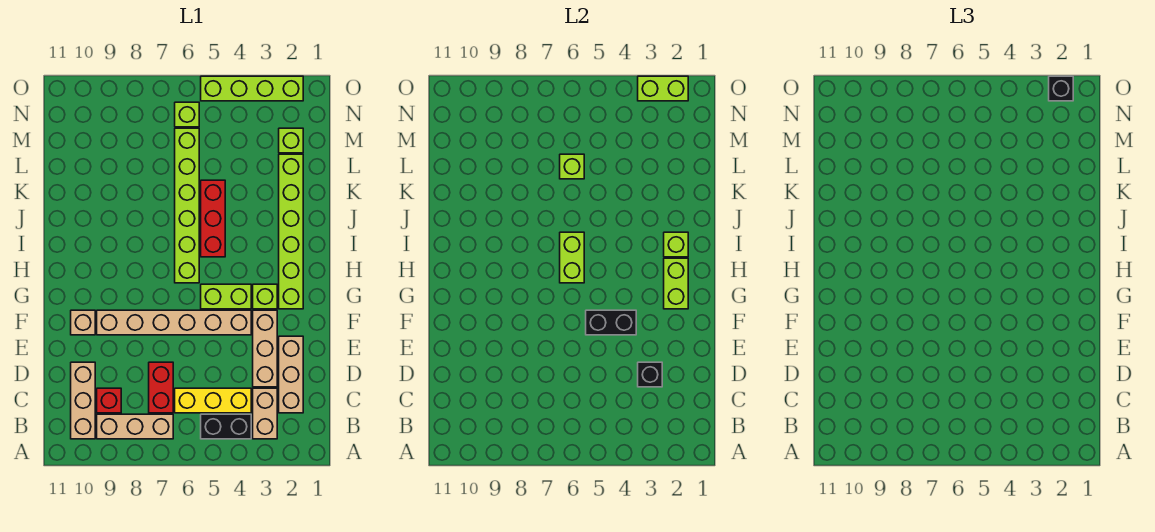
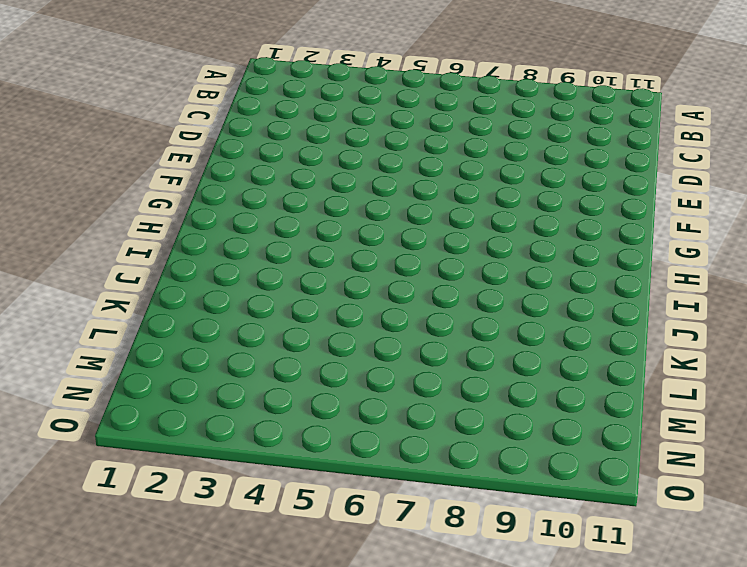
none -> tan brick B3:C3 level 1
none -> black brick B4:B5 level 1
none -> tan brick B7:B9 level 1

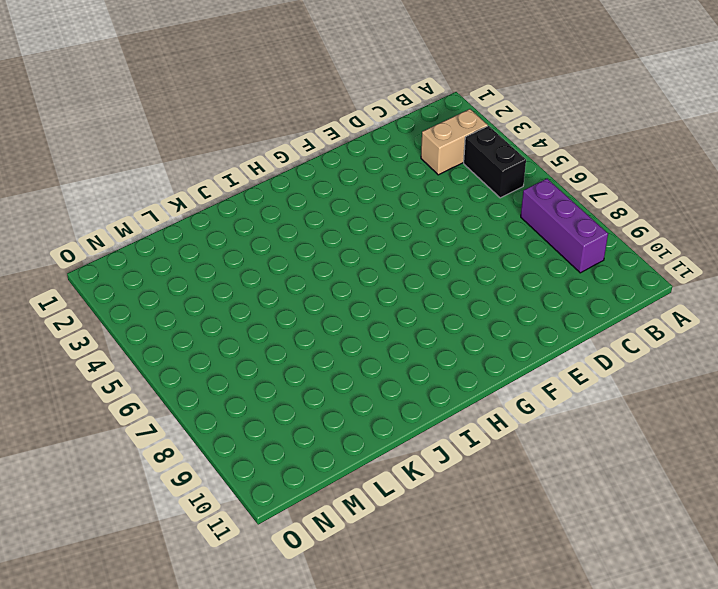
purple brick B7:B9 level 1 -> tan brick B7:B9 level 1
none -> tan brick B10:D10 level 1
none -> tan brick C2:E2 level 1
none -> yellow brick C4:C6 level 1

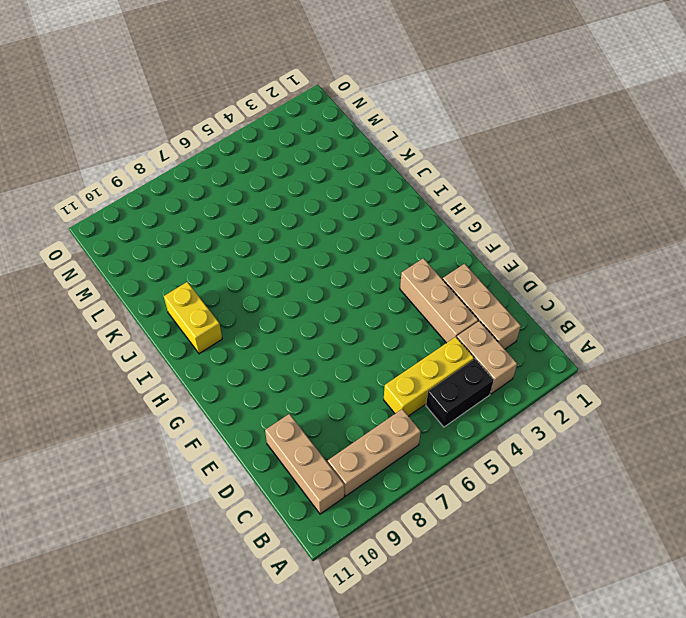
yellow brick I10:J10 level 1 -> none
none -> red brick C7:D7 level 1
none -> red brick C9 level 1
none -> tan brick F4:F9 level 1

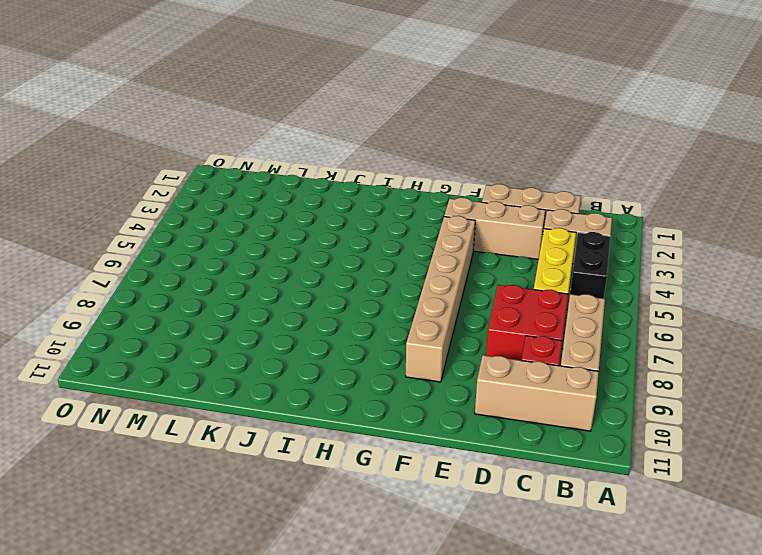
red brick C7:D8 level 1 -> red brick C7:D7 level 1
none -> tan brick F10 level 1
none -> lime brick G2:L2 level 1
none -> lime brick G3 level 1

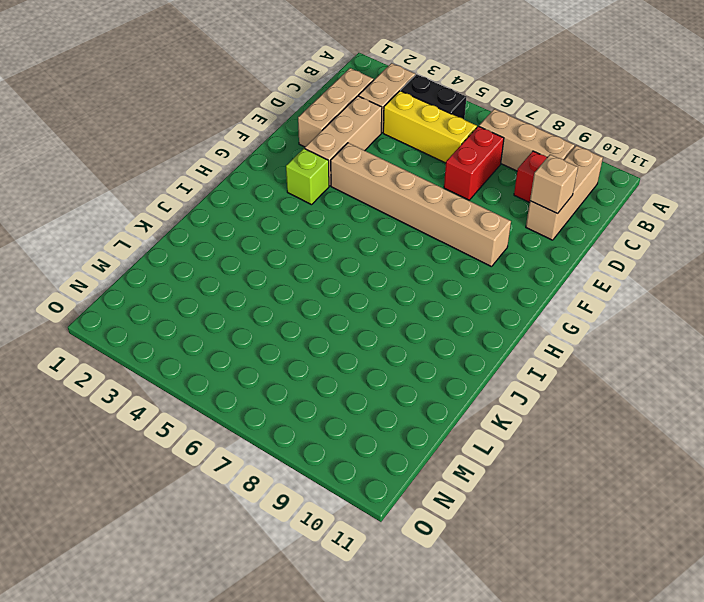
tan brick D10 level 2 -> tan brick F10 level 1
none -> lime brick G2:L2 level 1
none -> lime brick G4:G5 level 1
none -> lime brick H6:M6 level 1

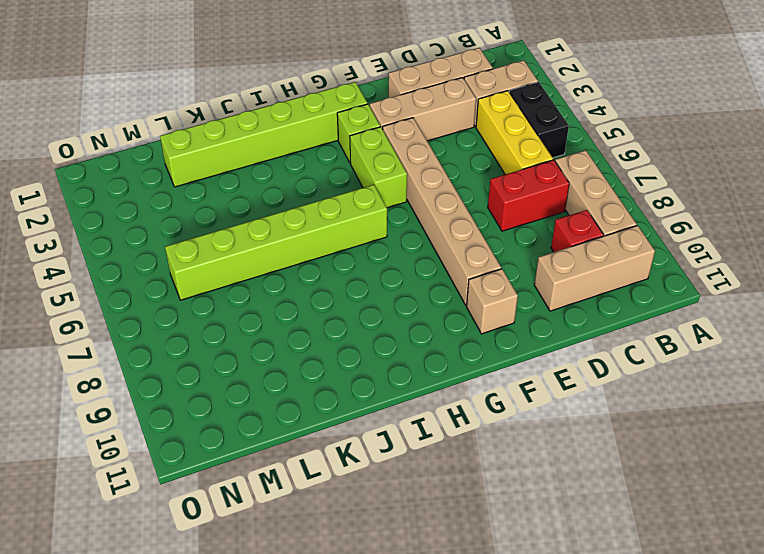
none -> red brick I5:K5 level 1
none -> lime brick M2 level 1
none -> lime brick N6 level 1

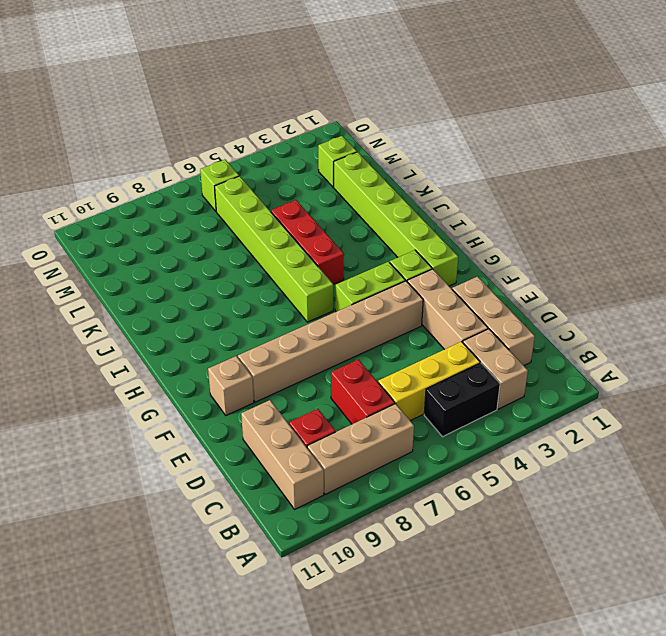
none -> lime brick O2:O5 level 1
none -> black brick D3 level 2
none -> black brick F4:F5 level 2

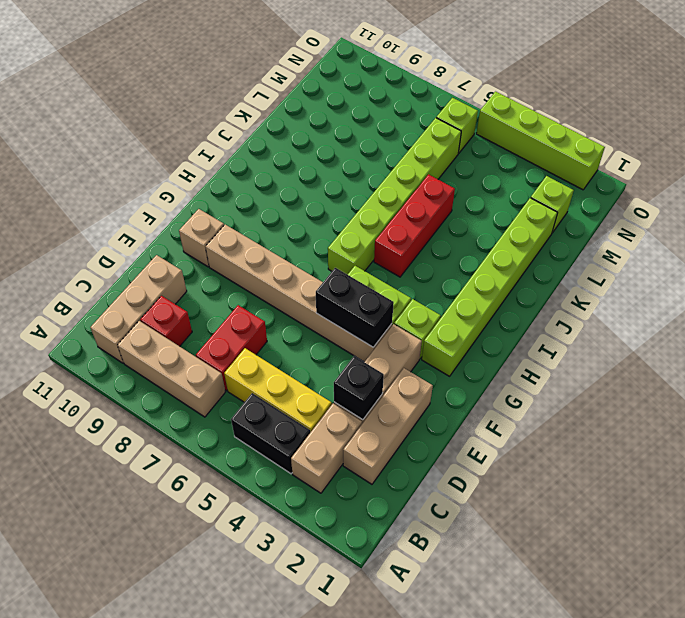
none -> lime brick G2:H2 level 2
none -> lime brick H6:I6 level 2
none -> lime brick I2 level 2

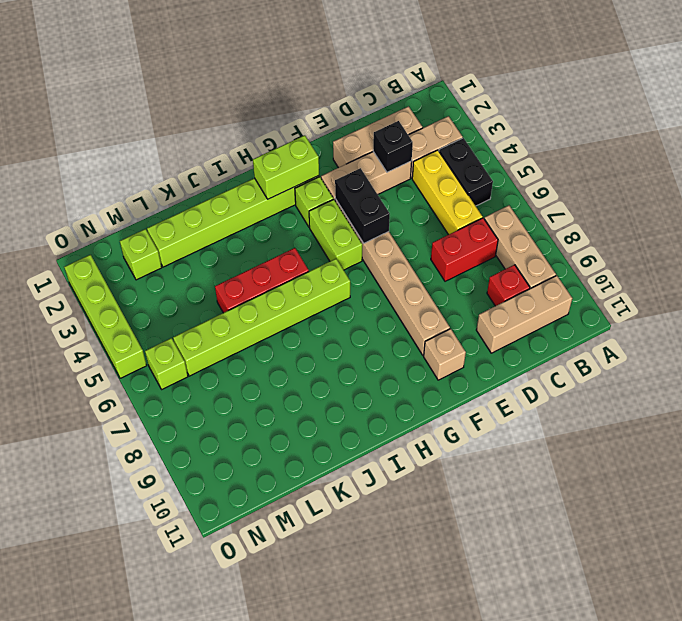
none -> lime brick H6:I6 level 2
none -> lime brick I2 level 2
none -> lime brick L6 level 2

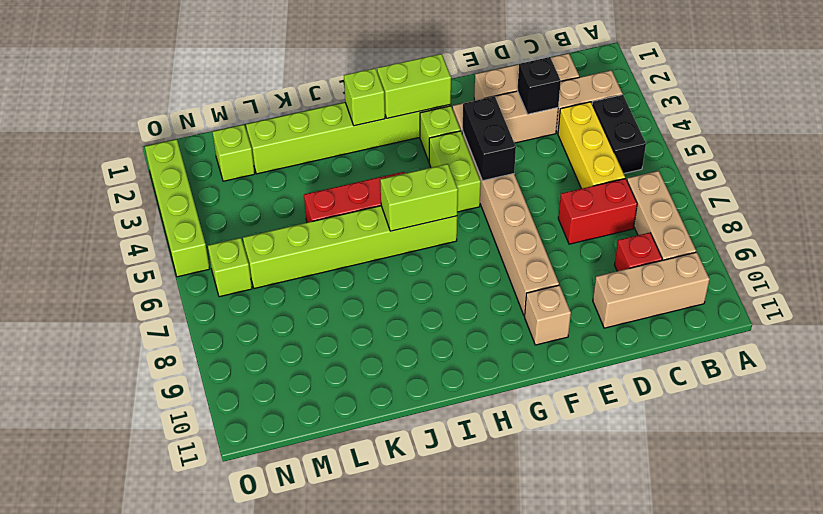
none -> lime brick L6 level 2
none -> lime brick O2:O3 level 2
none -> black brick O2 level 3

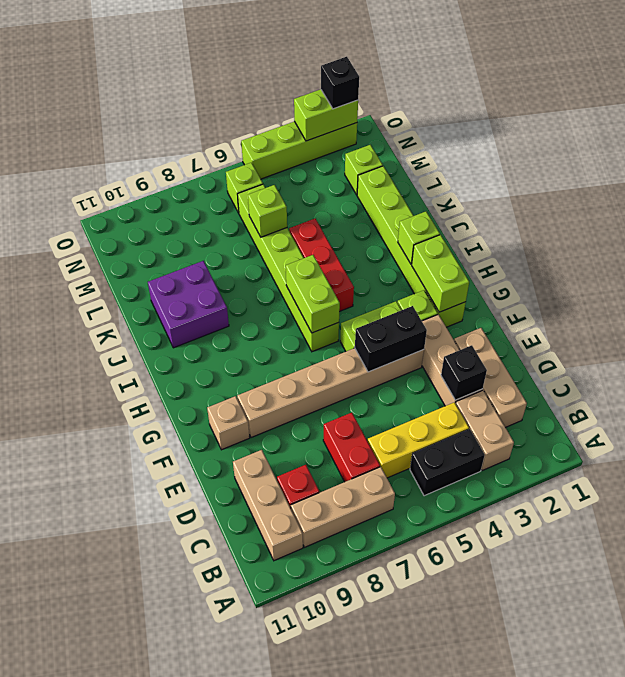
purple brick J9:K10 level 1 -> none

